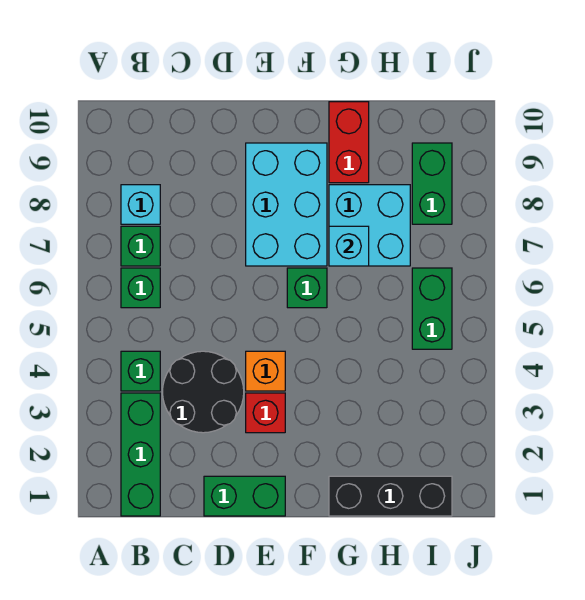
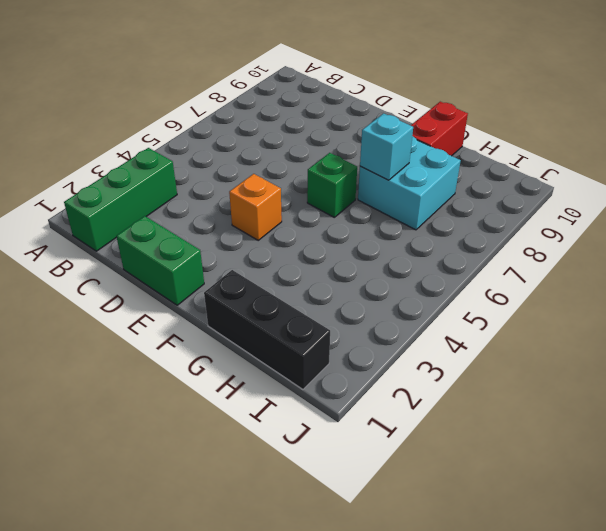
none -> green brick B4 level 1
none -> green brick B6 level 1
none -> green brick B7 level 1

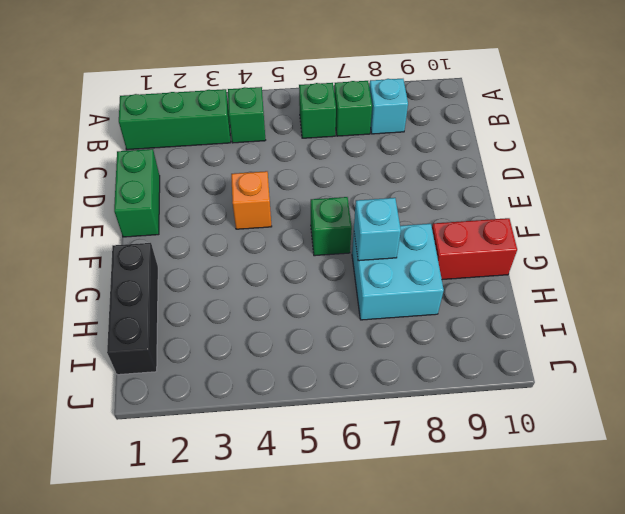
none -> black round brick C3:D4 level 1
none -> red brick E3 level 1
none -> cyan brick E7:F9 level 1

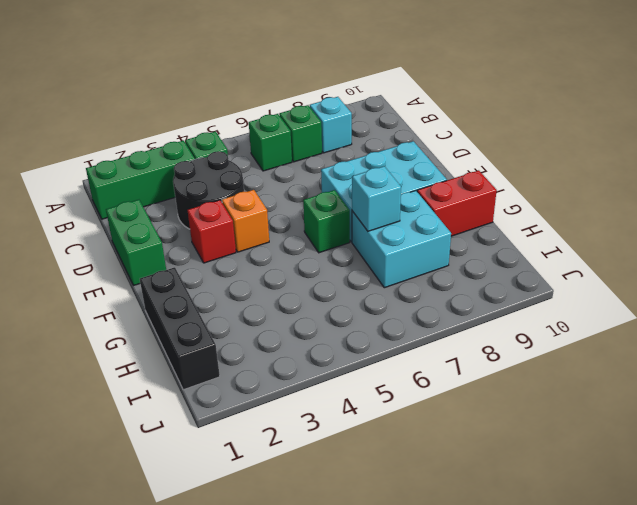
none -> green brick I5:I6 level 1
none -> green brick I8:I9 level 1

